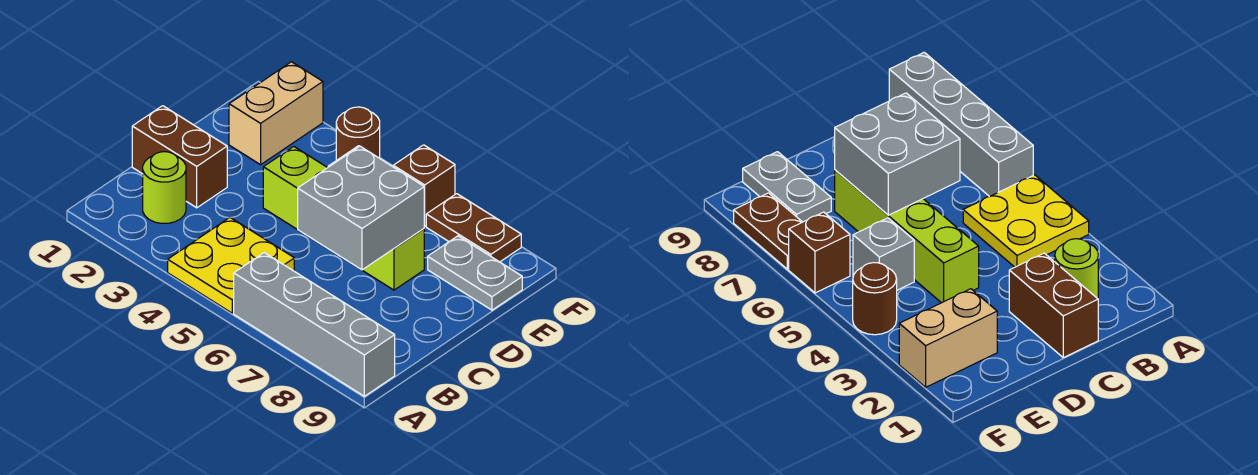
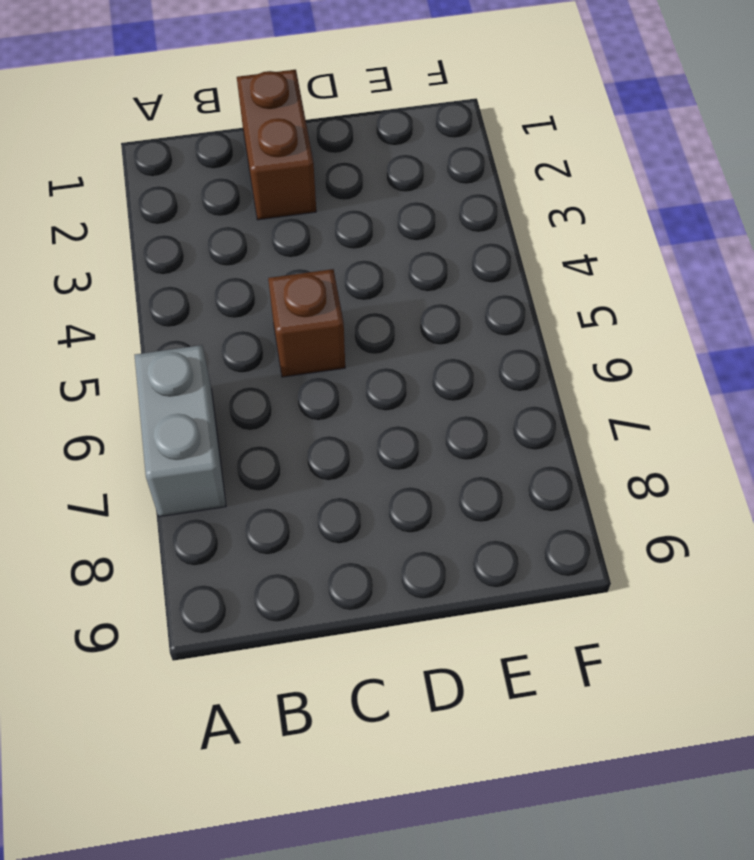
grey brick A6:A7 level 1 -> grey brick A6:A9 level 1
brown brick C5 level 1 -> brown brick F6 level 1
none -> yellow plate A4:B5 level 1
none -> lime round brick B2 level 1
none -> lime brick D4:D7 level 1

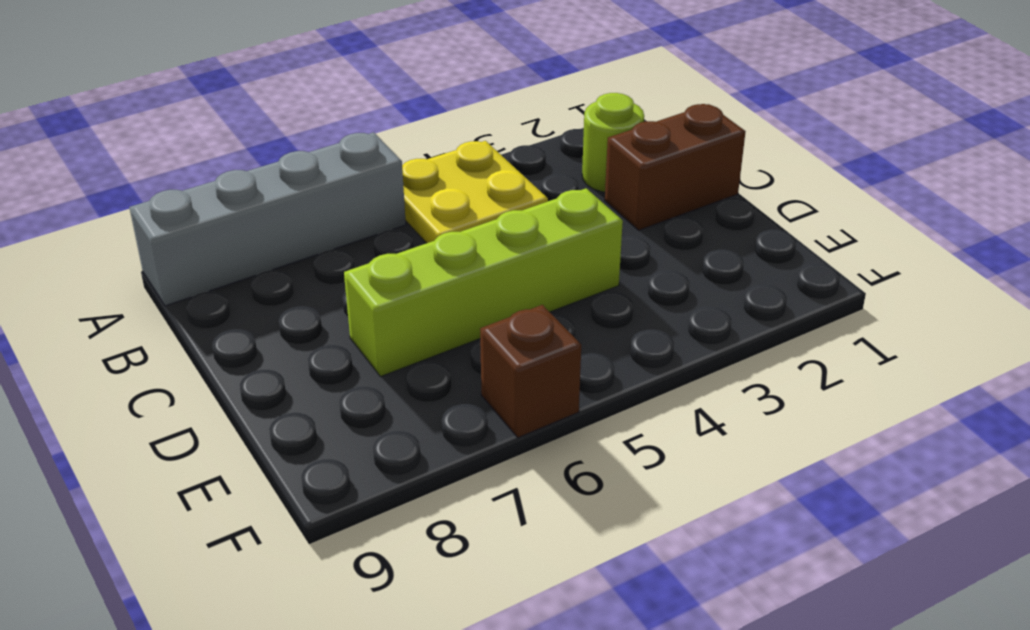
none -> tan brick E2:F2 level 1
none -> grey brick E5 level 1
none -> grey plate E8:E9 level 1

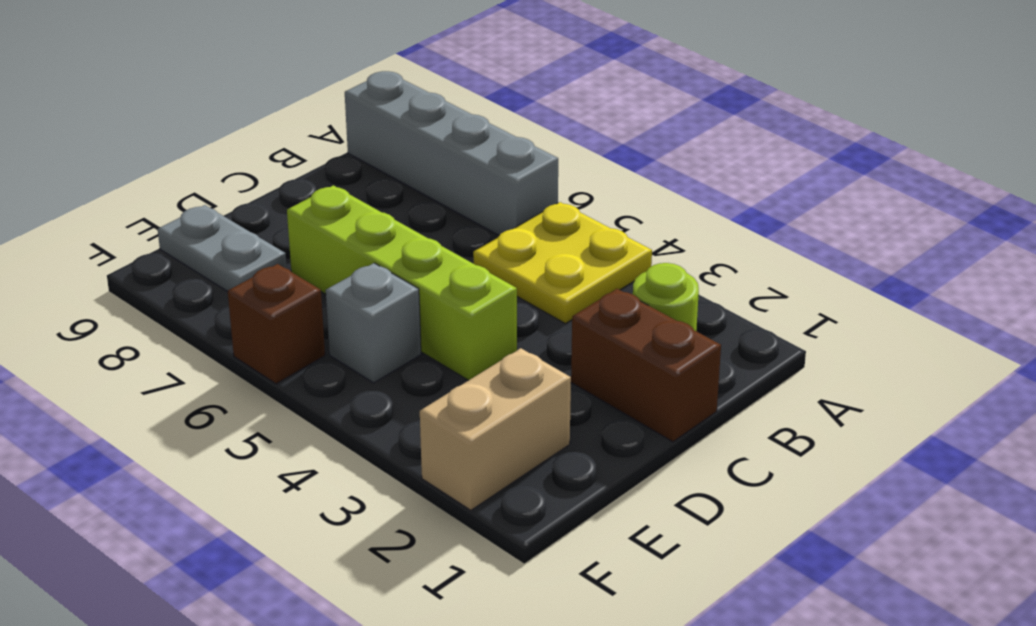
none -> brown round brick F4 level 1
none -> brown plate F7:F8 level 1
none -> grey brick C6:D7 level 2

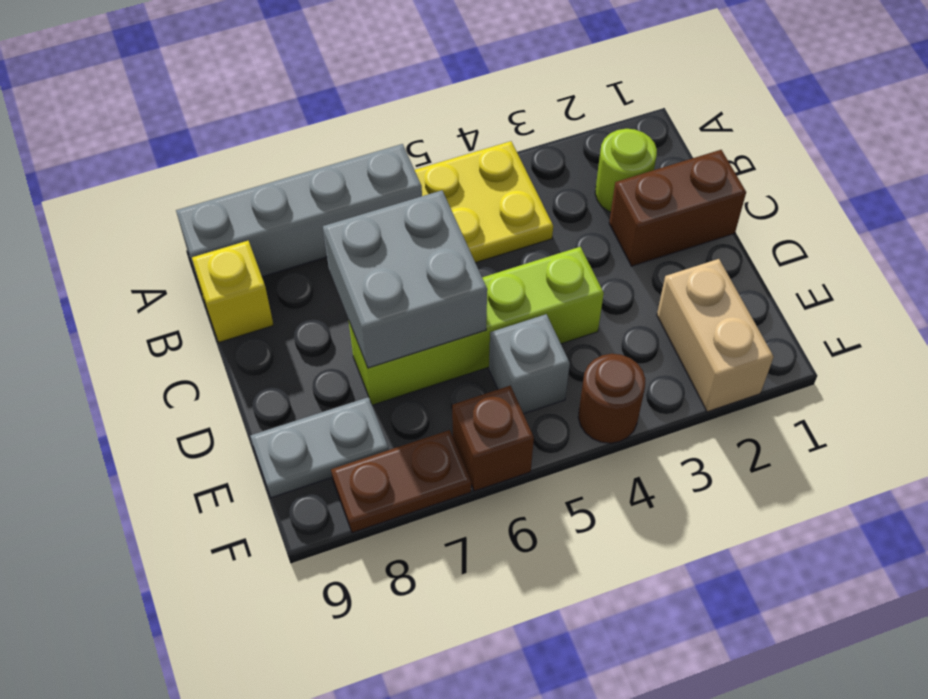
yellow brick B9 level 1 -> none

